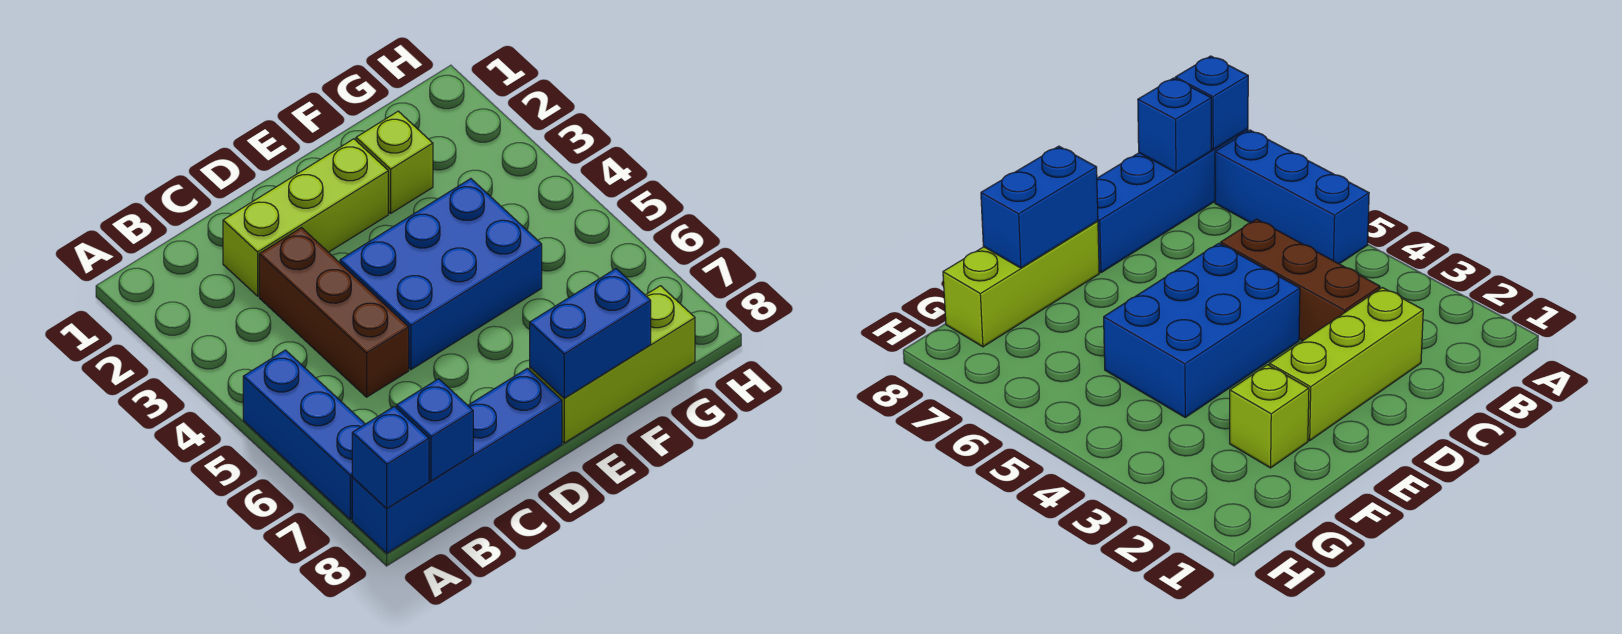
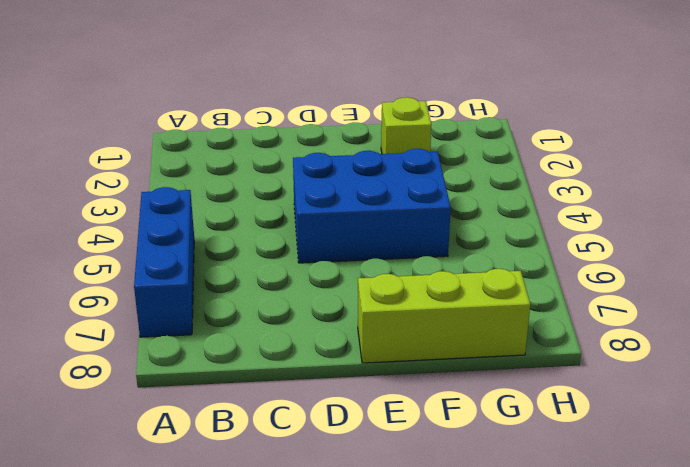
none -> blue brick A8:D8 level 1
none -> lime brick C2:E2 level 1

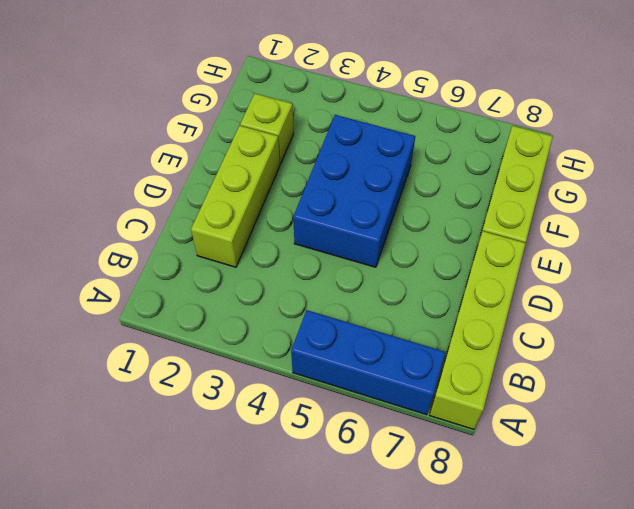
lime brick A8:D8 level 1 -> blue brick A8:D8 level 1
none -> brown brick C3:C5 level 1
none -> blue brick A8 level 2

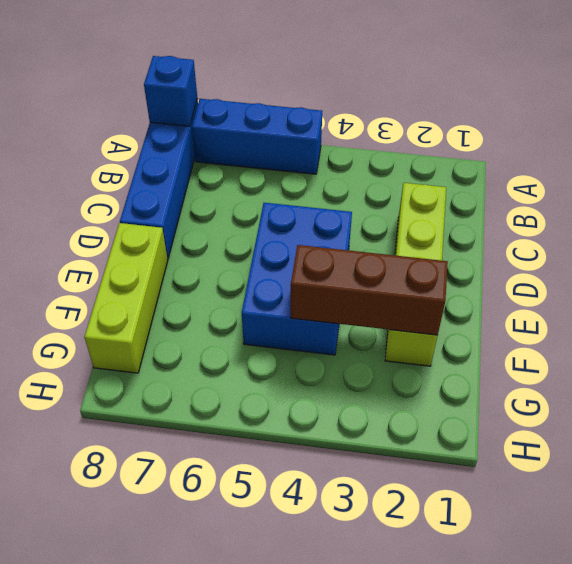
brown brick F2:F4 level 2 -> brown brick C3:C5 level 1
none -> blue brick B8 level 2
none -> blue brick E8:F8 level 2

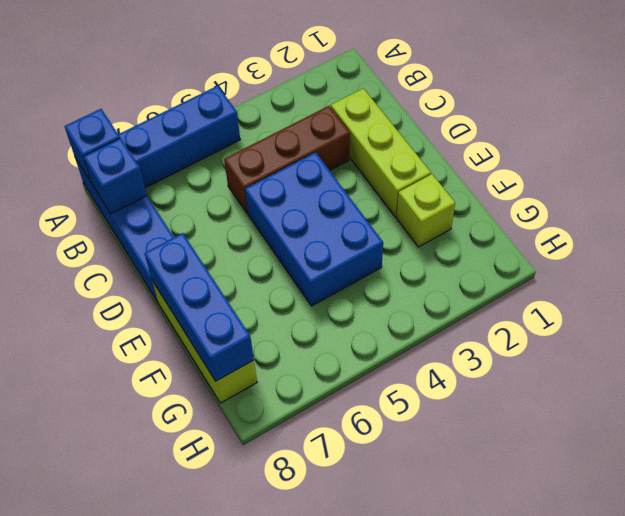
blue brick E8:G8 level 2 -> blue brick E8:F8 level 2

